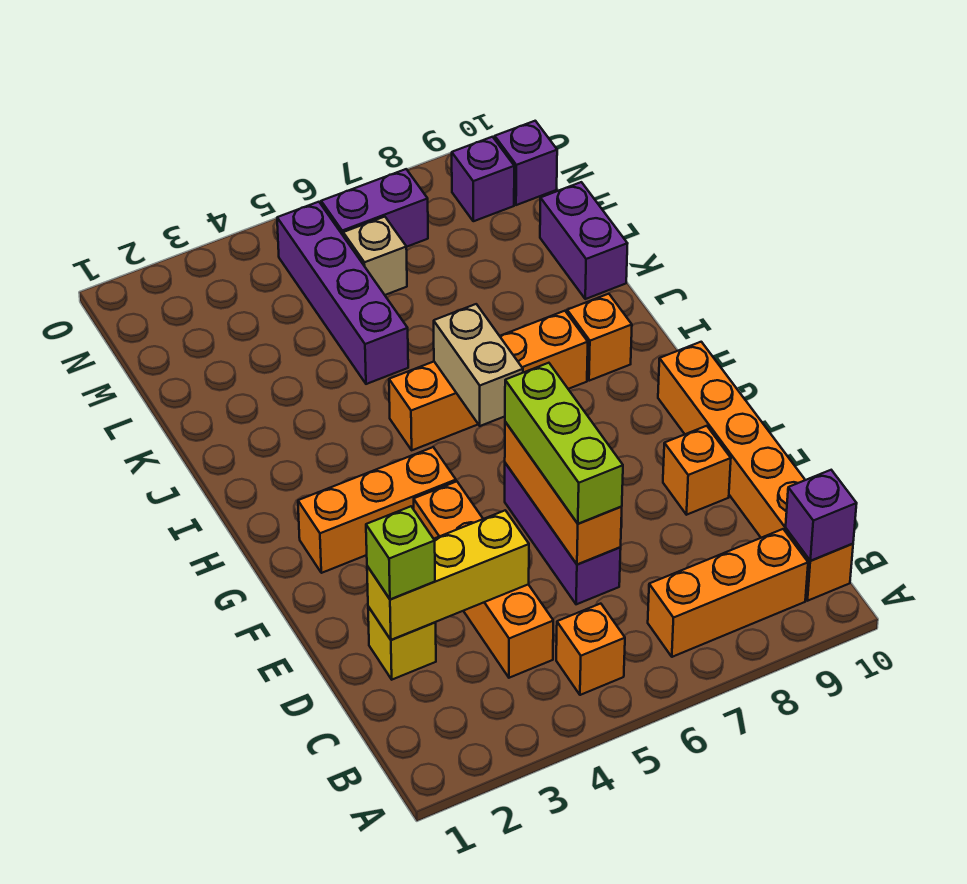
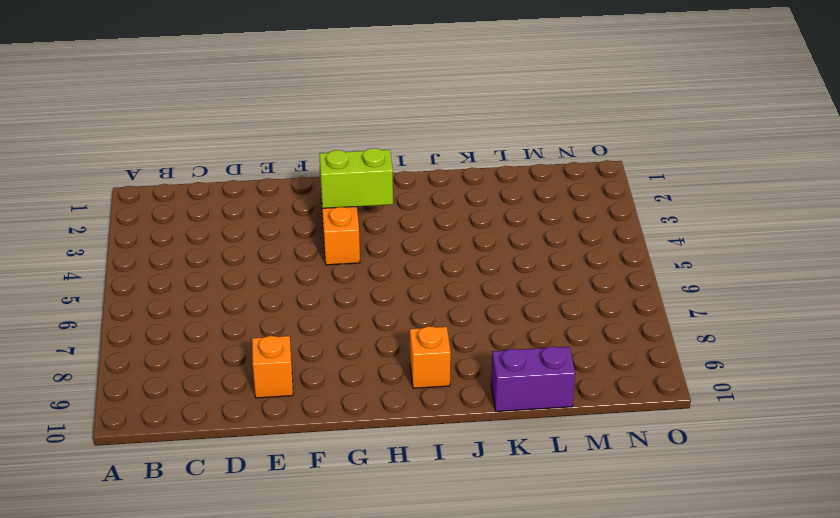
lime brick G3:H3 level 2 -> none
none -> orange brick B5 level 1
none -> orange brick B7:B9 level 1
none -> orange brick B10:G10 level 1

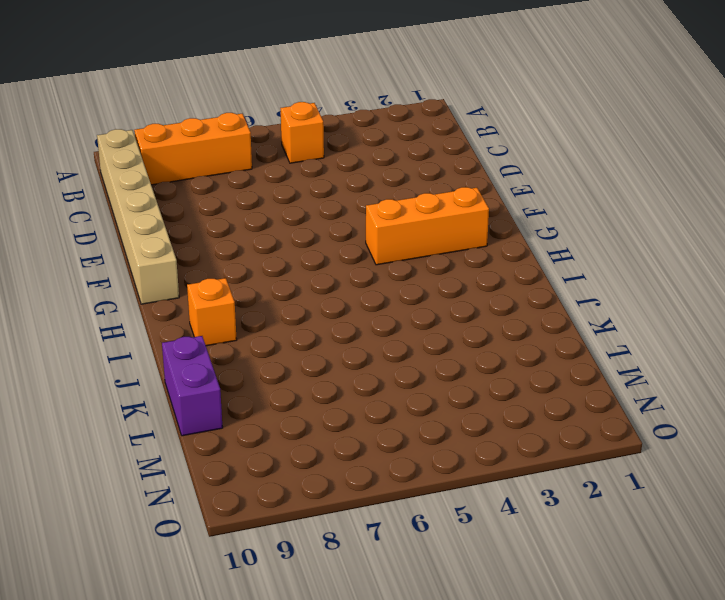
tan brick B10:G10 level 1 -> orange brick B10:G10 level 1
none -> orange brick C4:F4 level 1
none -> yellow brick D2 level 1
none -> purple brick D6:F6 level 1

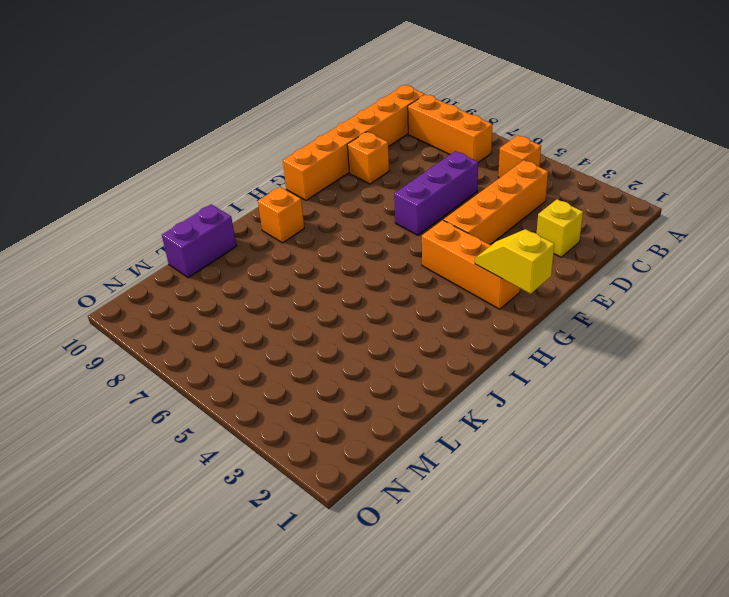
yellow slope G1:G2 level 2 top 1 -> none
none -> orange brick I5:I8 level 1
none -> purple brick K5:N5 level 1
none -> tan brick M6 level 1

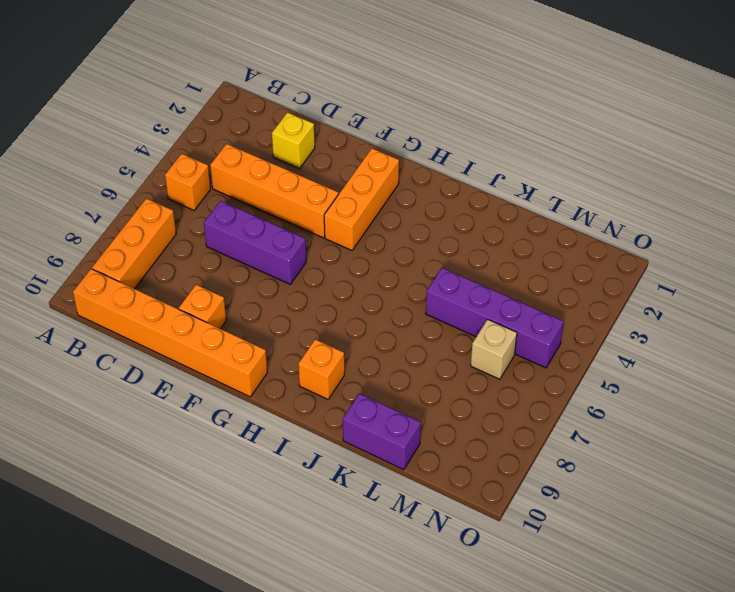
none -> orange brick I5:I8 level 1
none -> purple brick N6:N7 level 1
none -> purple brick N9 level 1

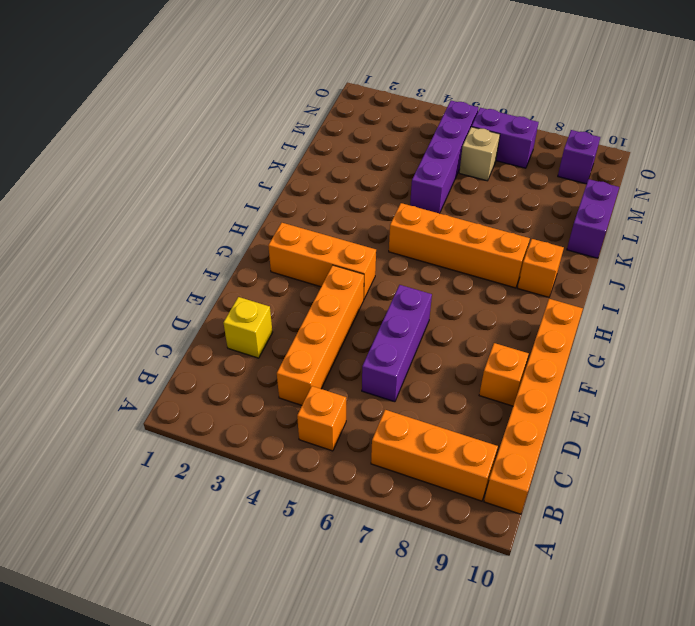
none -> purple brick N10 level 1
none -> purple brick B10 level 2
none -> yellow brick D2:D4 level 2

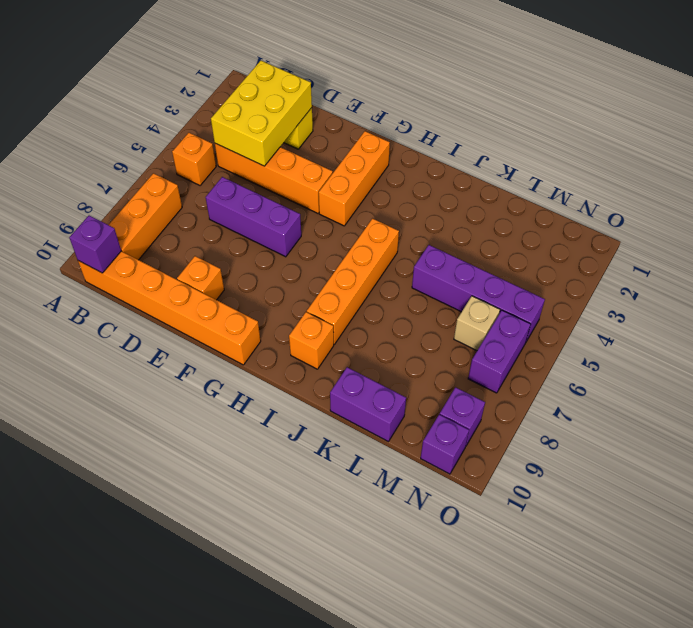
yellow brick C2:D4 level 2 -> yellow brick D2:D4 level 2
none -> orange brick D6:F6 level 2
none -> tan brick H6:I6 level 2
none -> lime brick D2 level 3

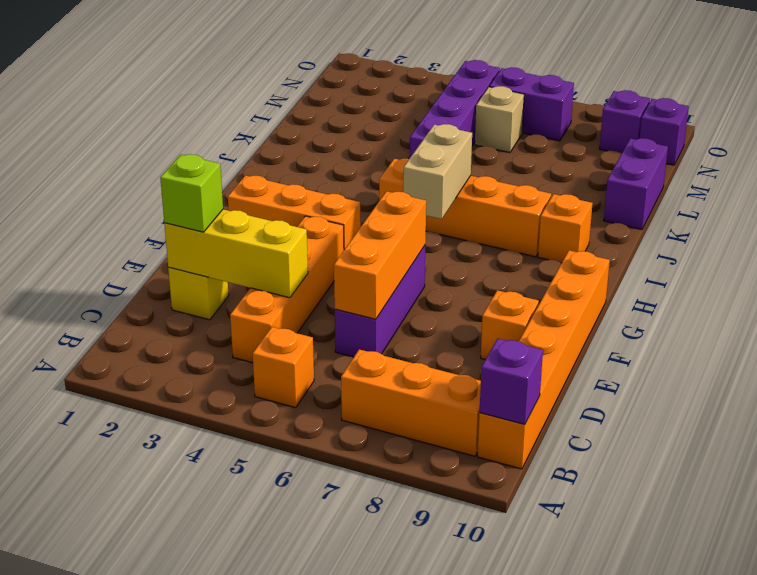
none -> lime brick D6:F6 level 3

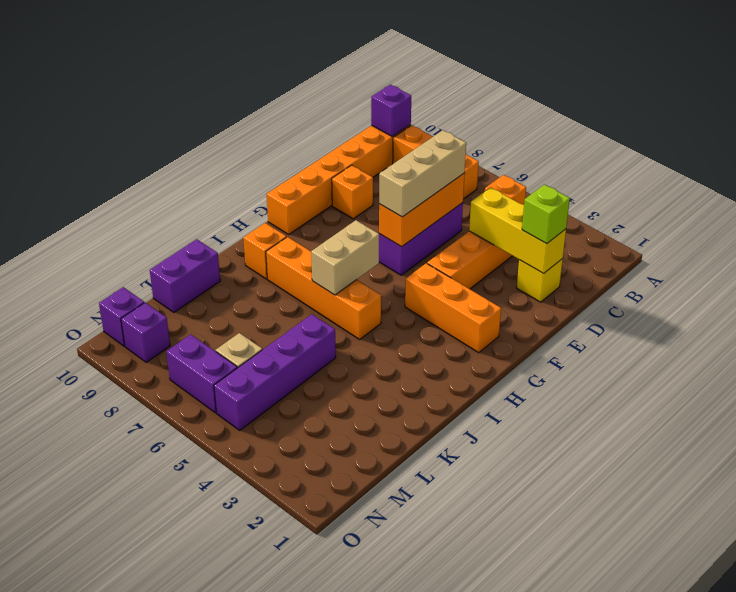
tan brick D6:F6 level 3 -> lime brick D6:F6 level 3

